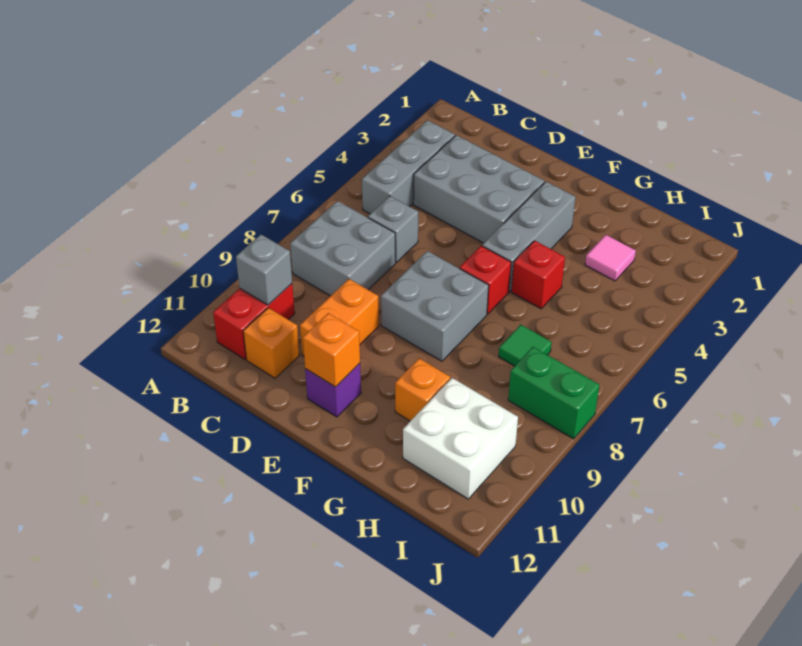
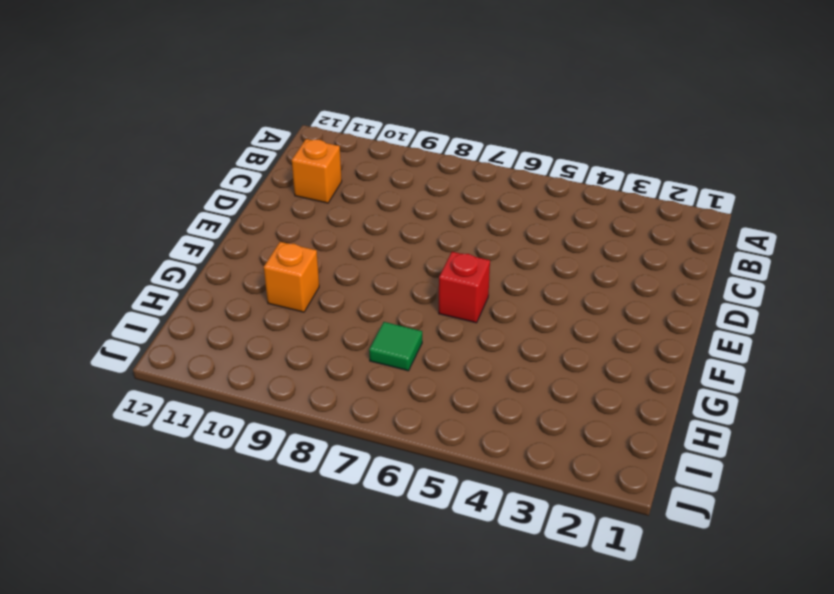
none -> grey brick B3:B5 level 1
none -> grey brick B7:C8 level 1
none -> red brick B10:B11 level 1

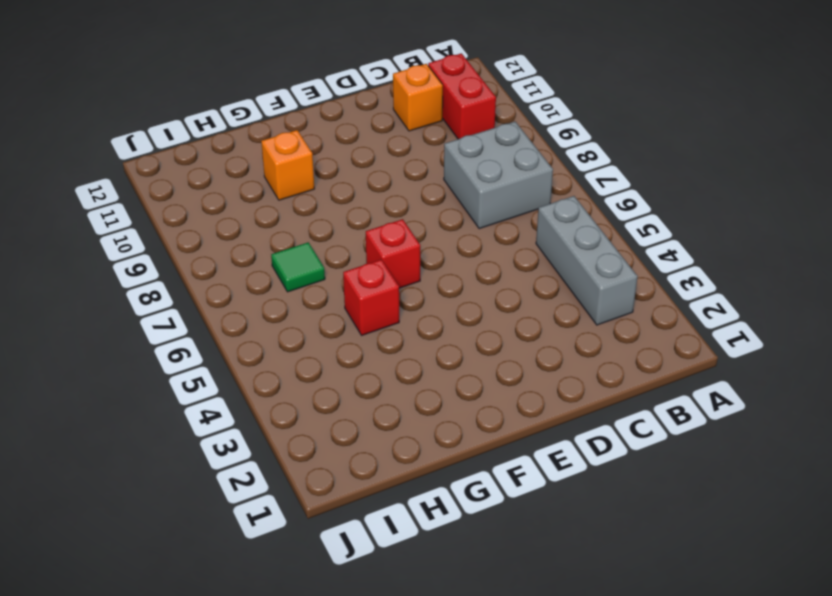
none -> grey brick C3:E4 level 1
none -> grey brick C6 level 1
none -> orange brick D9:D10 level 1

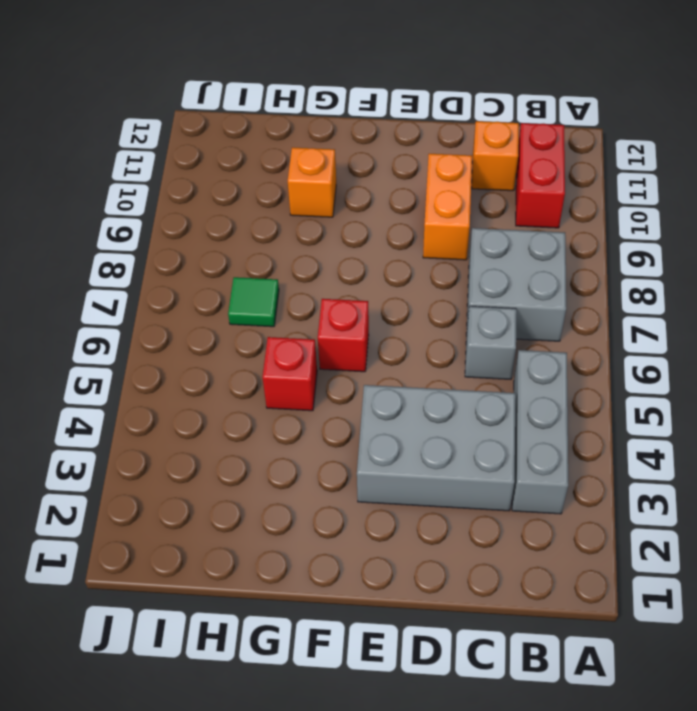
none -> grey brick E7:F8 level 1
none -> purple brick E11 level 1
none -> grey brick F3:F5 level 1

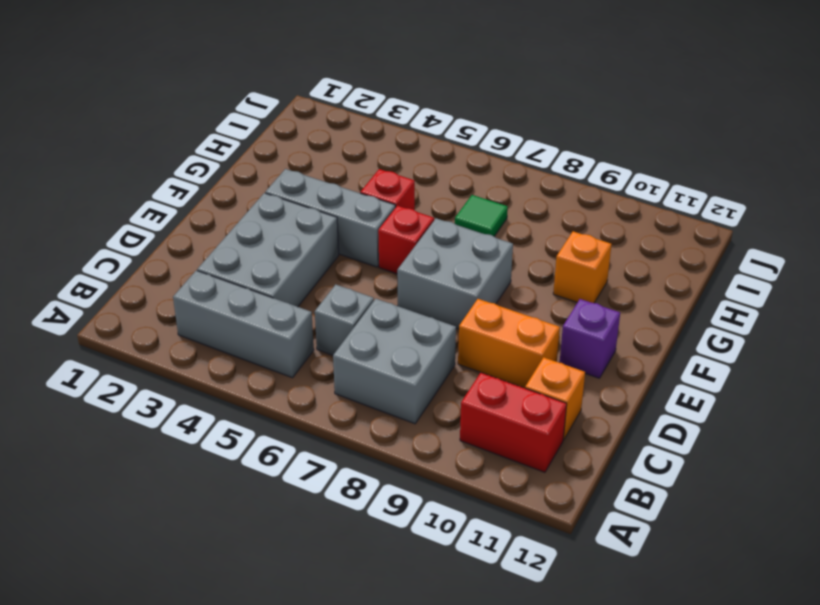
none -> pink tile H3 level 1
none -> white brick H10:I11 level 1
none -> green brick I8:J8 level 1

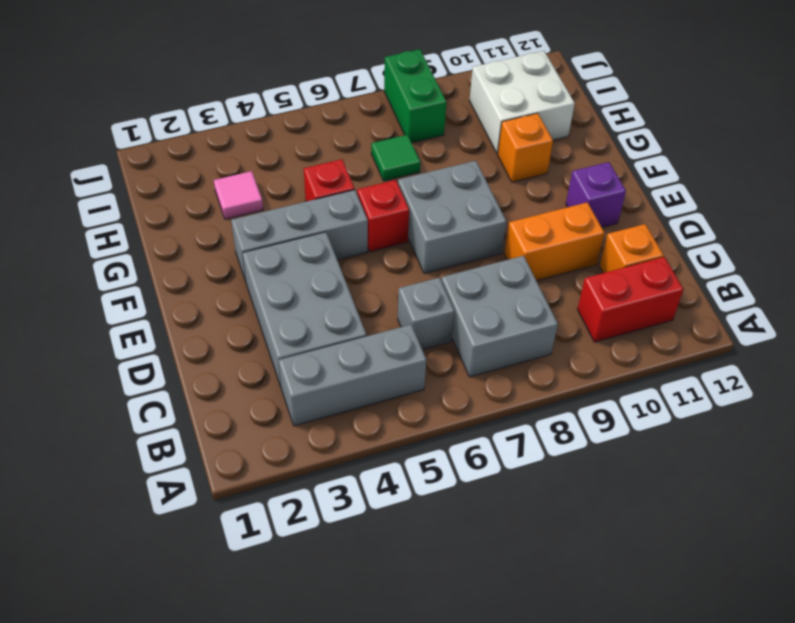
none -> grey brick B10 level 2
none -> orange brick E11 level 2

